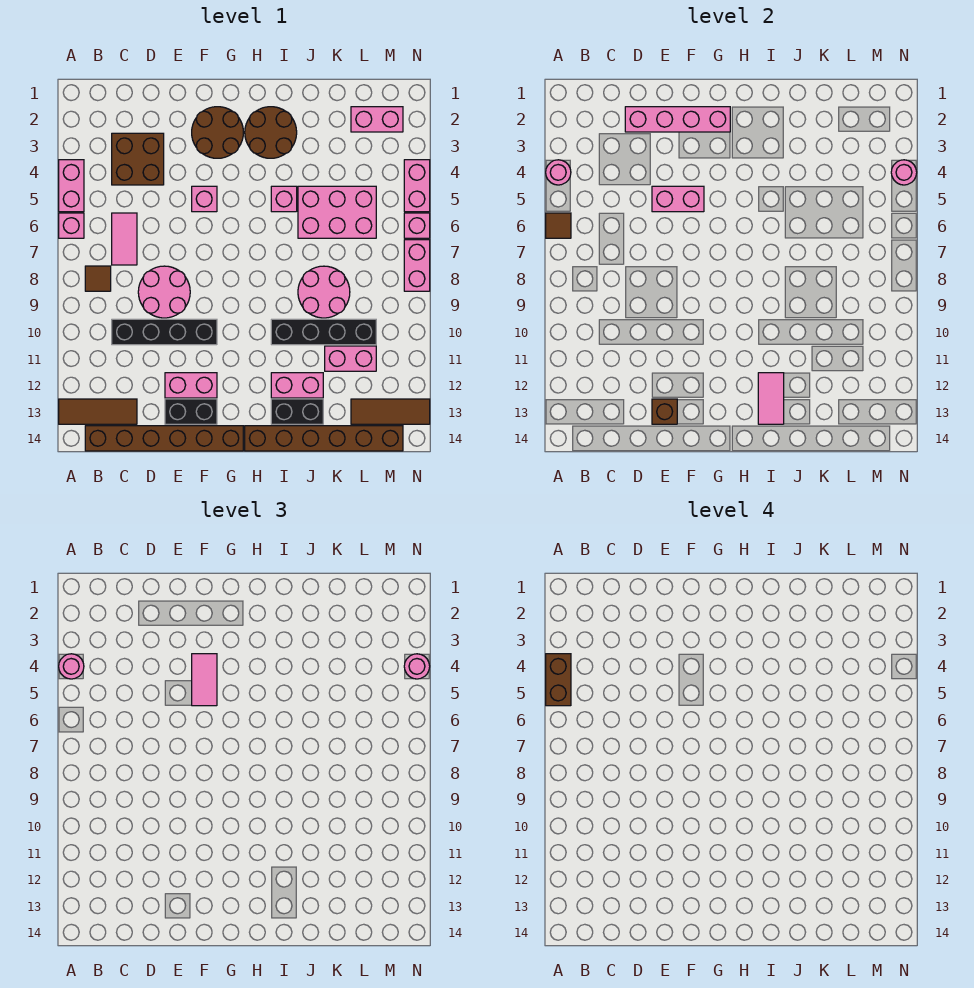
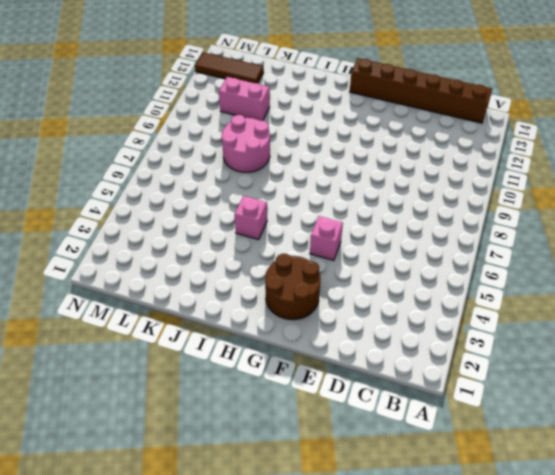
none -> pink brick A4:A5 level 1
none -> pink brick A6 level 1
none -> brown tile A13:C13 level 1
none -> brown tile B8 level 1

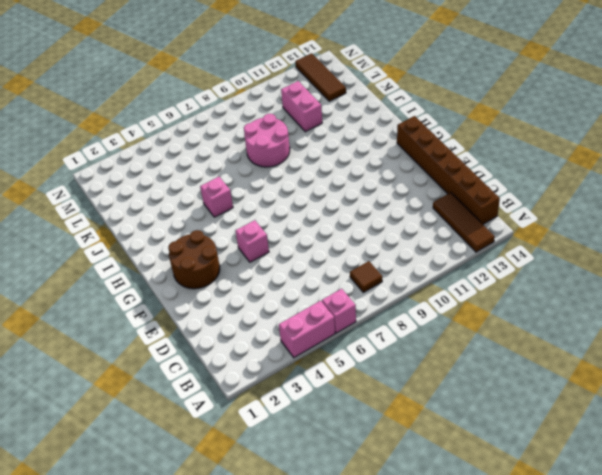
none -> brown brick C3:D4 level 1
none -> pink tile C6:C7 level 1
none -> black brick C10:F10 level 1
none -> pink round brick D8:E9 level 1

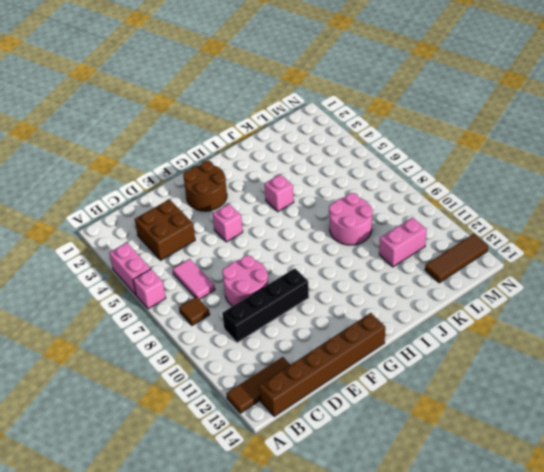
none -> pink brick E12:F12 level 1
none -> black brick E13:F13 level 1
none -> brown round brick H2:I3 level 1
none -> brown brick H14:M14 level 1

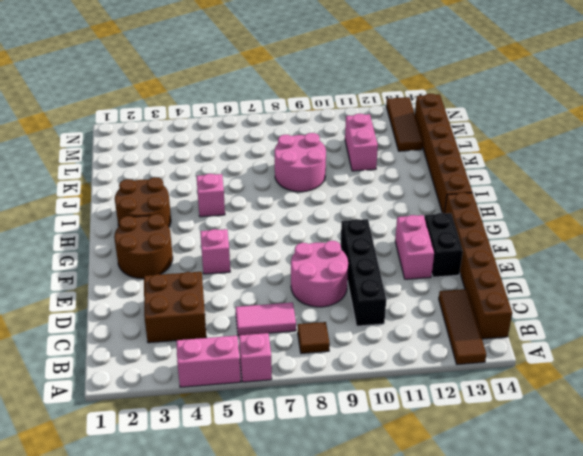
none -> black brick I10:L10 level 1
none -> pink brick I12:J12 level 1
none -> black brick I13:J13 level 1
none -> pink brick J5:L6 level 1

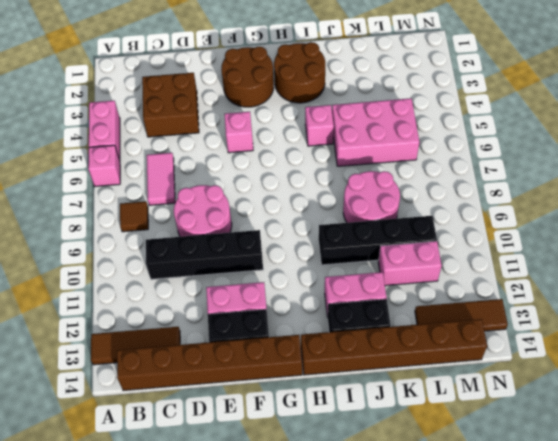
none -> pink brick L2:M2 level 1
none -> pink brick N4:N5 level 1
none -> pink brick N6 level 1
none -> pink brick N7:N8 level 1

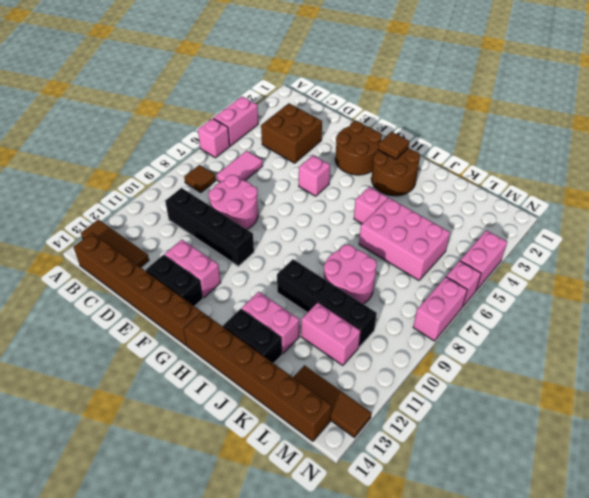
brown tile H2 level 2 -> brown tile A6 level 2
none -> pink brick L2:M2 level 1
none -> pink round brick A4 level 2
none -> pink brick D2:G2 level 2
none -> pink brick E5:F5 level 2

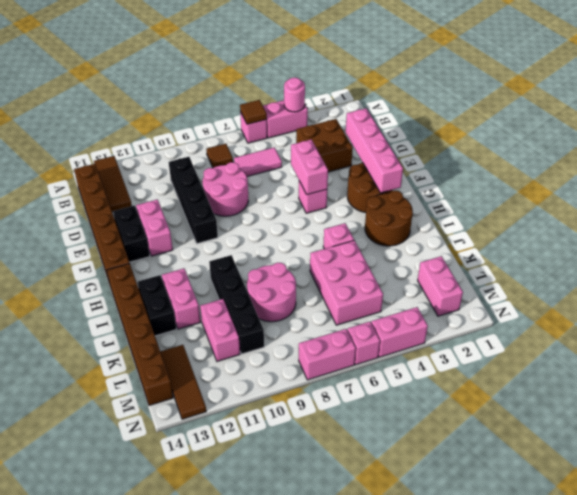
none -> brown brick E13 level 2
none -> pink tile I12:I13 level 2
none -> pink round brick N4 level 2
none -> pink round brick A4 level 3

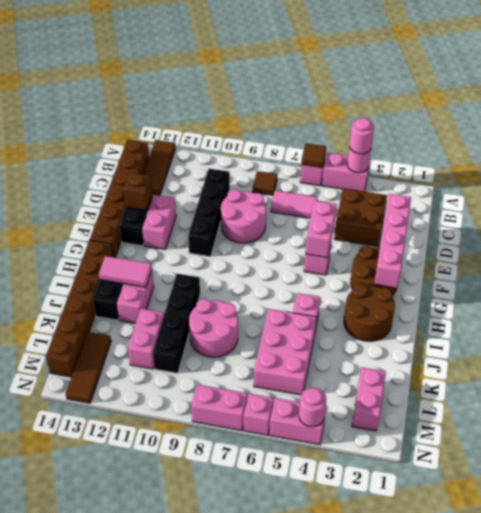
none -> pink tile F4:F5 level 3
none -> pink round brick N4 level 3
none -> brown brick A4:A5 level 4

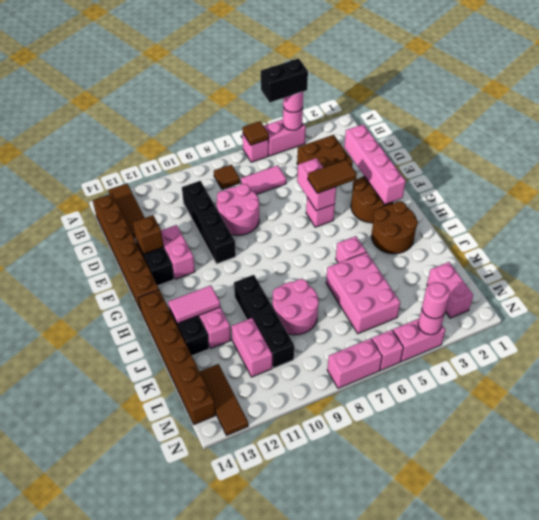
black brick A4:A5 level 4 -> brown brick A4:A5 level 4
brown tile F4:F5 level 3 -> pink tile F4:F5 level 3

